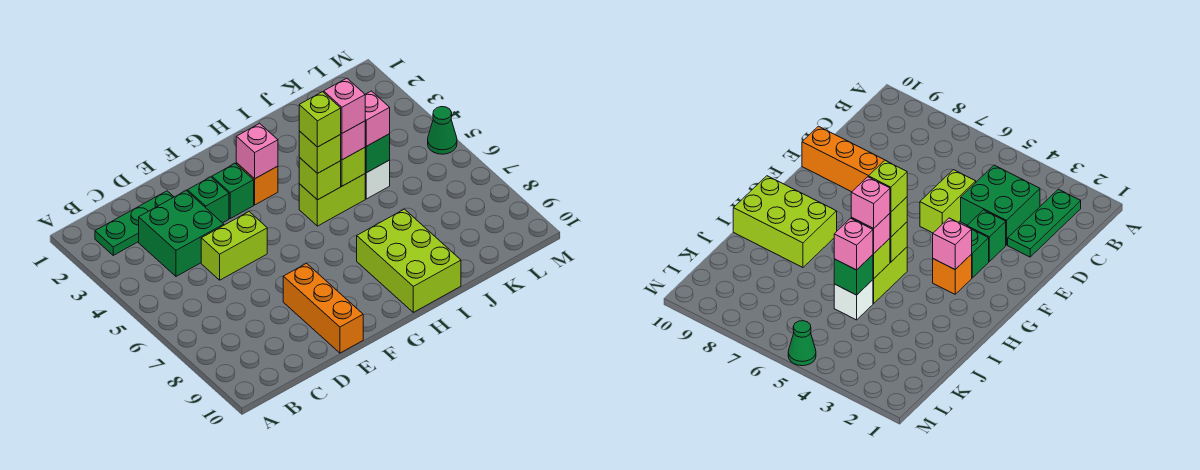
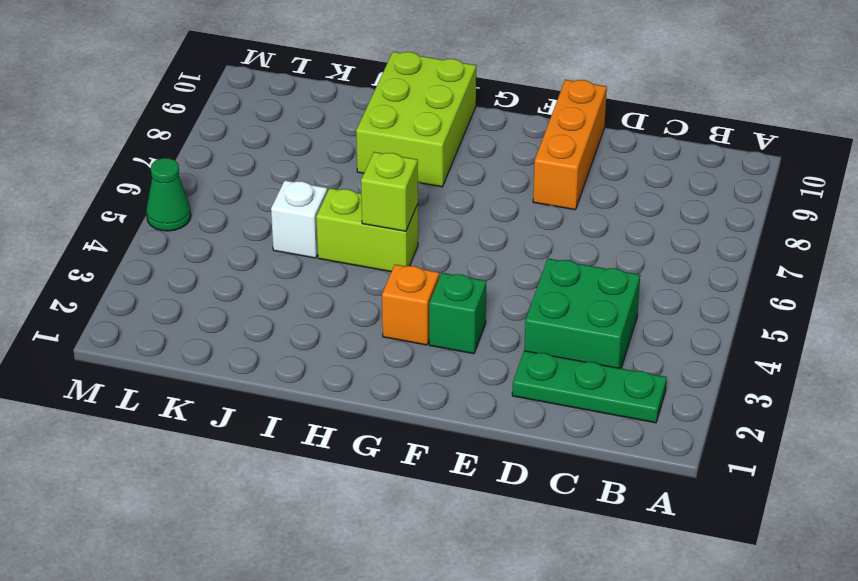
none -> lime brick D5:E5 level 1
none -> green brick E3 level 1
none -> pink brick G3 level 2

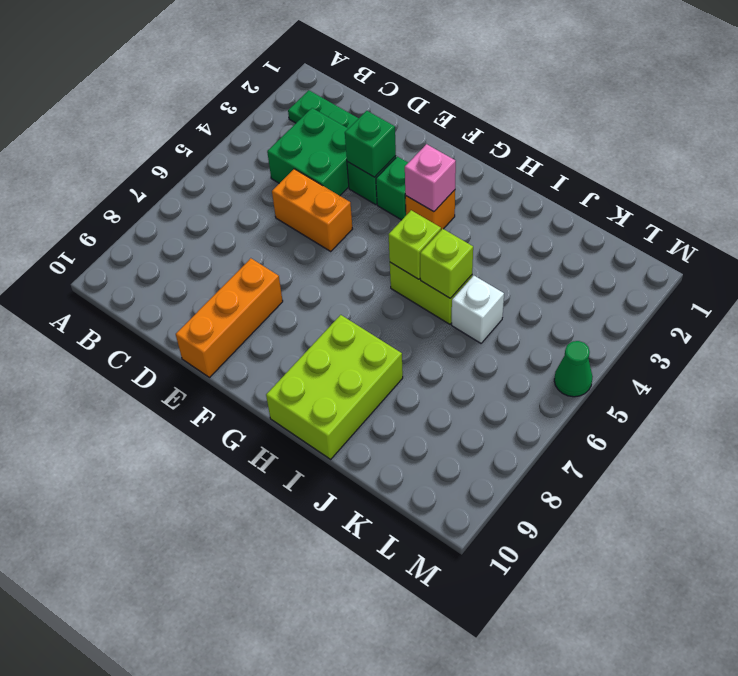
orange brick D5:E5 level 1 -> lime brick D5:E5 level 1
green brick E3 level 2 -> green brick J5 level 2
none -> lime brick H5 level 3
none -> pink brick I5 level 3
none -> pink brick J5 level 3

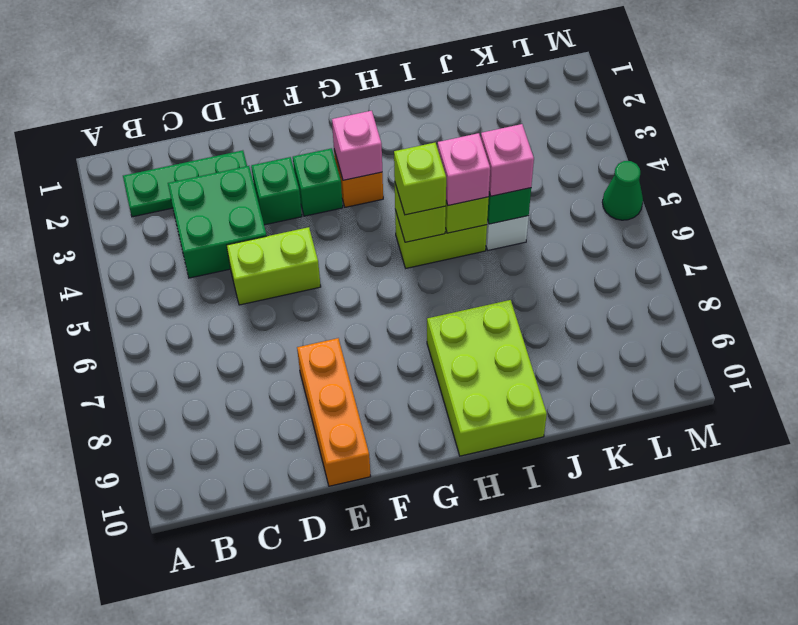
none -> lime brick H5 level 4
none -> pink brick I5 level 4

